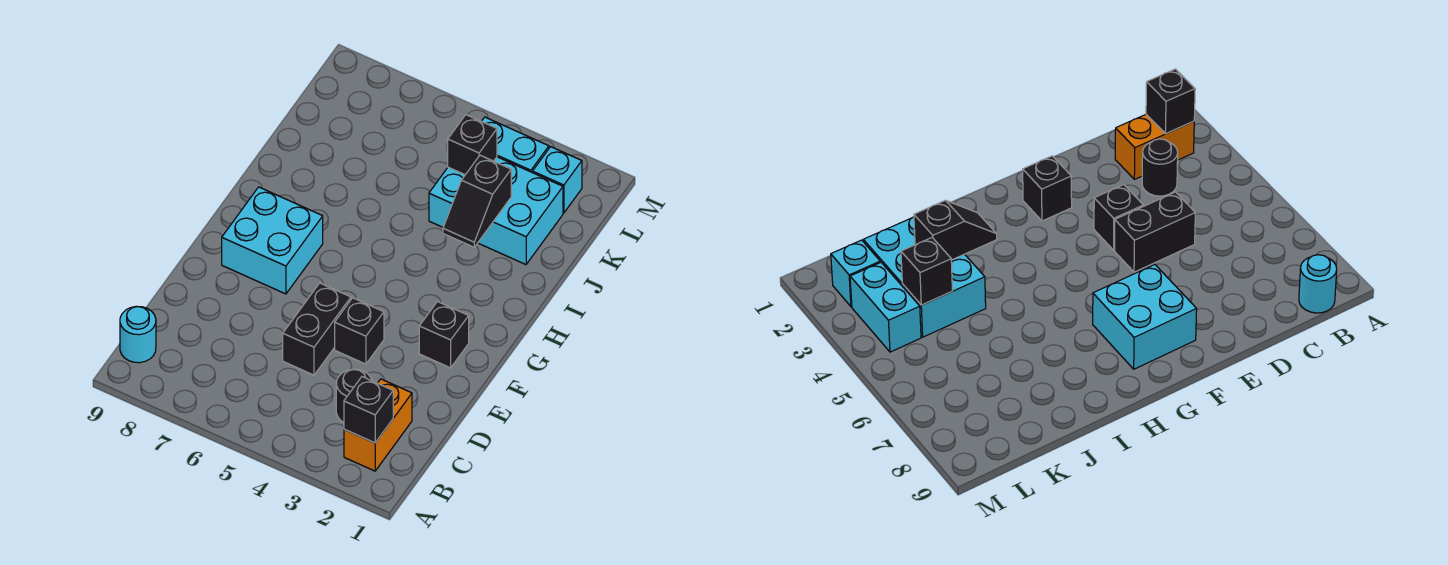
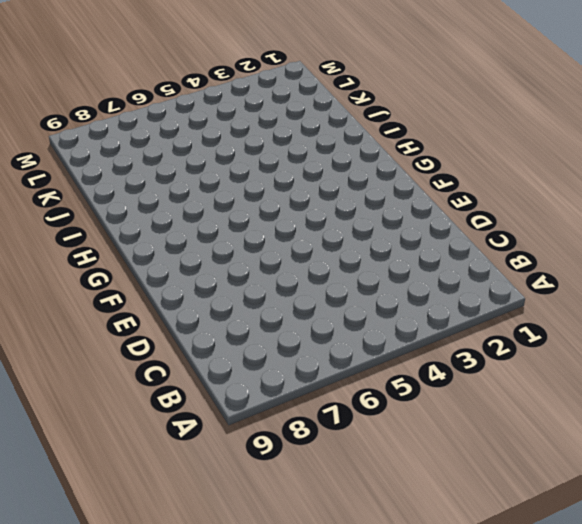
none -> orange brick B2:C2 level 1
none -> cyan round brick B9 level 1
none -> black round brick C3 level 1

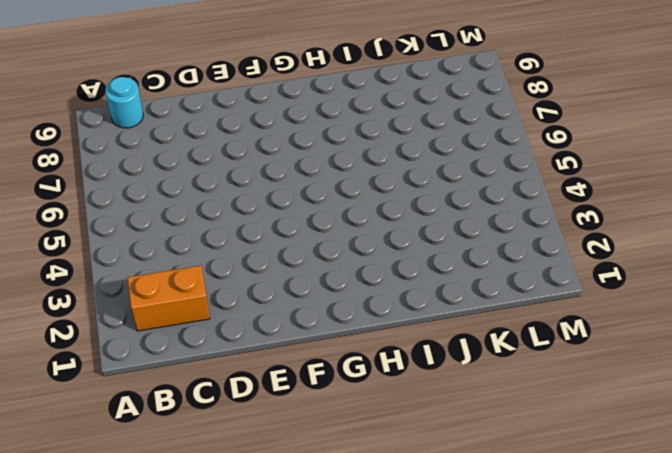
none -> black round brick C3 level 1
none -> black brick D5:E5 level 1
none -> black brick E4 level 1

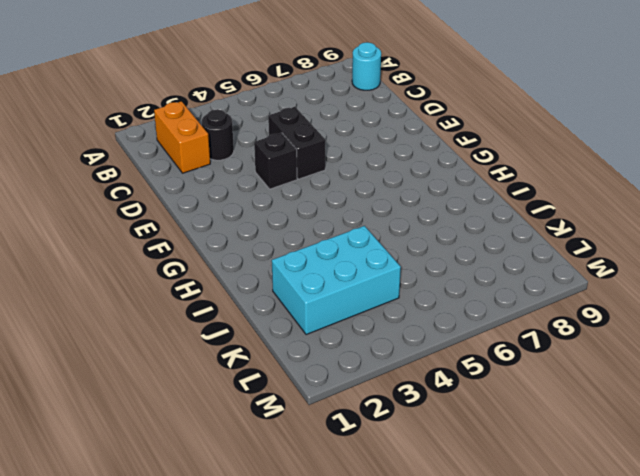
none -> black brick F2 level 1
none -> cyan brick F7:G8 level 1
none -> cyan brick L2 level 1

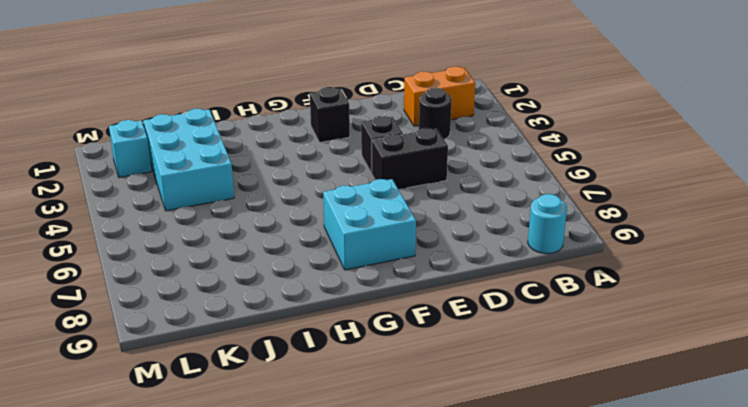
none -> cyan brick L3:L4 level 1
none -> black brick B2 level 2
none -> black slope I3:J3 level 2 top J

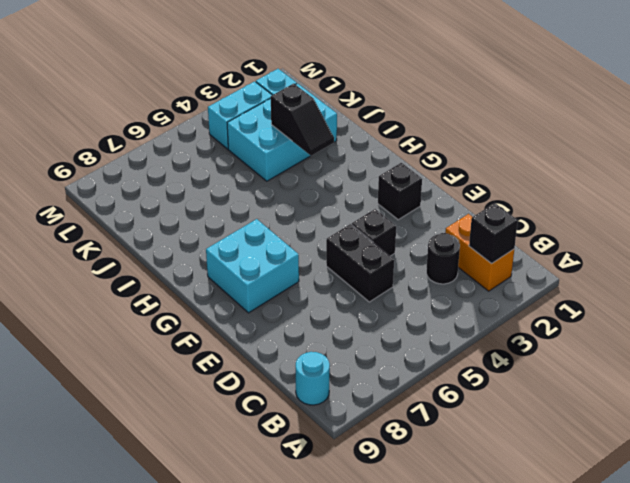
none -> black brick K4 level 2

